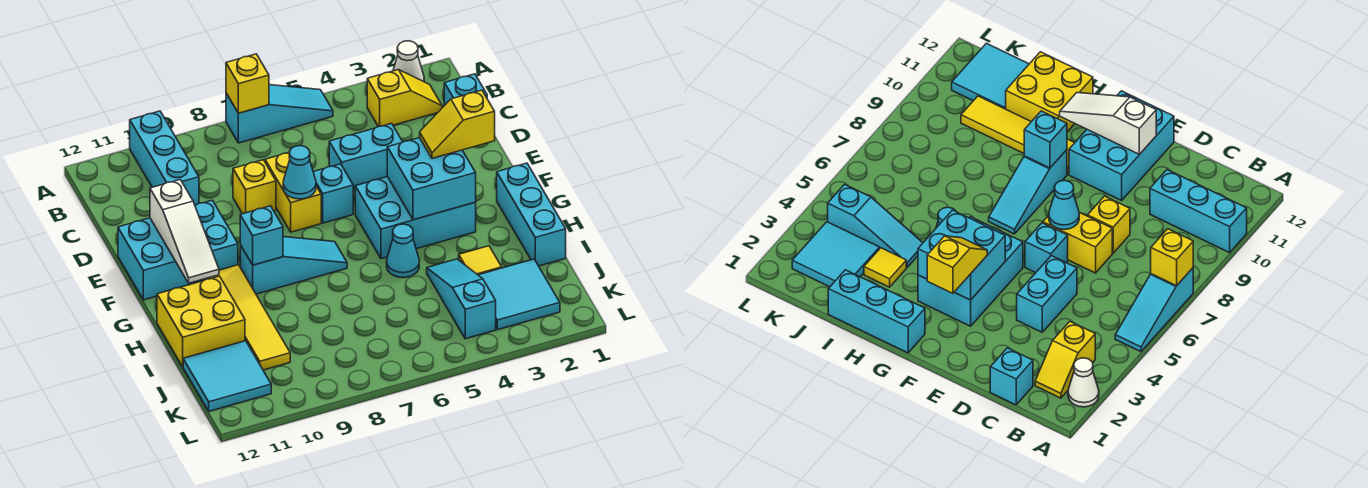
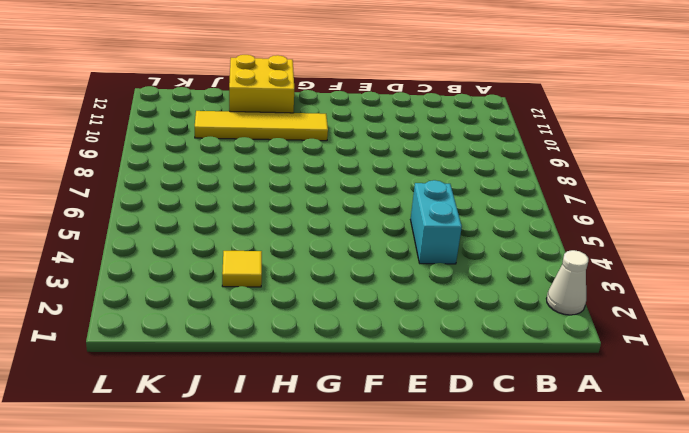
none -> cyan slope A5:A7 level 1 top 7
none -> cyan brick A10:C10 level 1
none -> yellow slope B2:B3 level 1 top 3

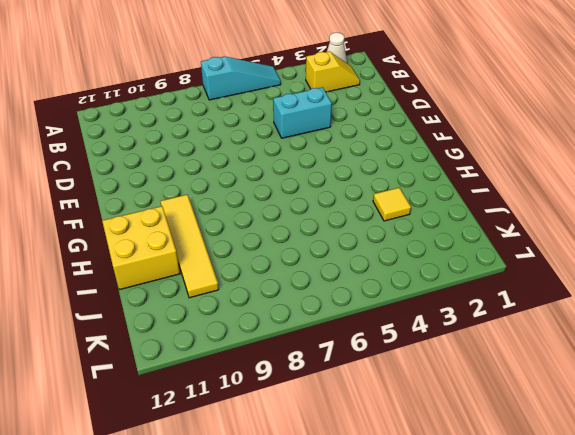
none -> cyan brick A10:C10 level 1
none -> cyan brick C1 level 1
none -> yellow brick D7:E7 level 1

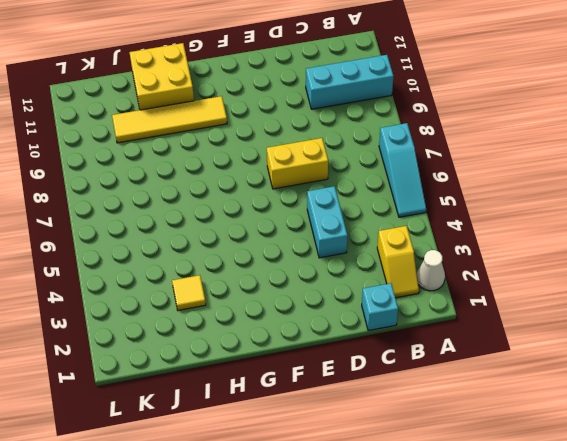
none -> yellow brick D8 level 1
none -> cyan brick E6 level 1
none -> cyan brick E10:F12 level 1

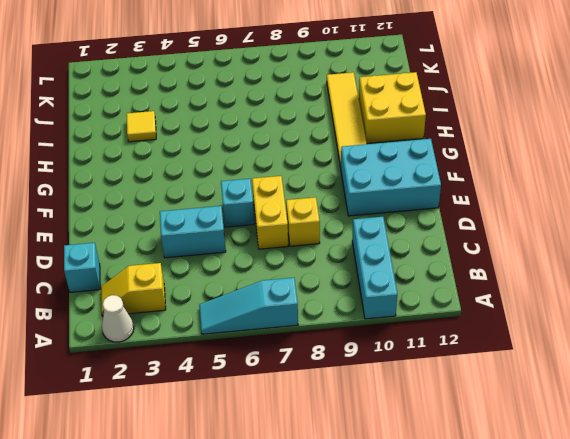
none -> cyan brick F3:G5 level 1
none -> cyan brick G1:I1 level 1
none -> cyan slope G7:G9 level 1 top 9

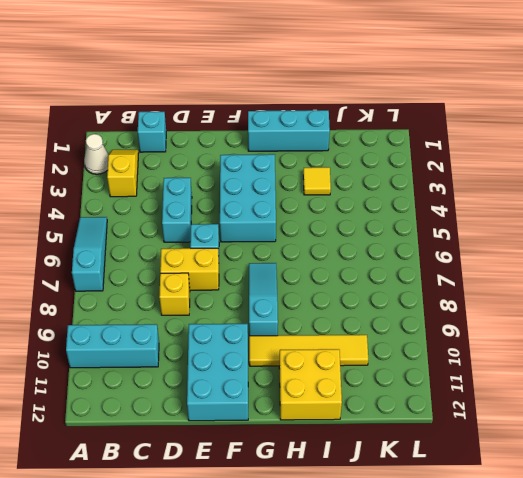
none -> cyan cone H5 level 1
none -> cyan slope I4:K4 level 1 top K
none -> cyan tile J2:K3 level 1

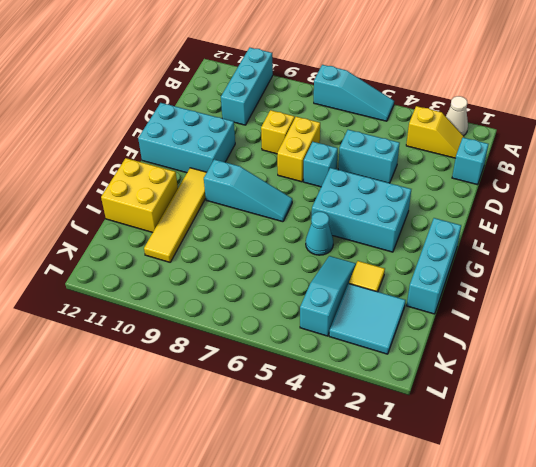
none -> cyan tile J11:K12 level 1
none -> yellow brick A7 level 2
none -> cyan cone E7 level 2

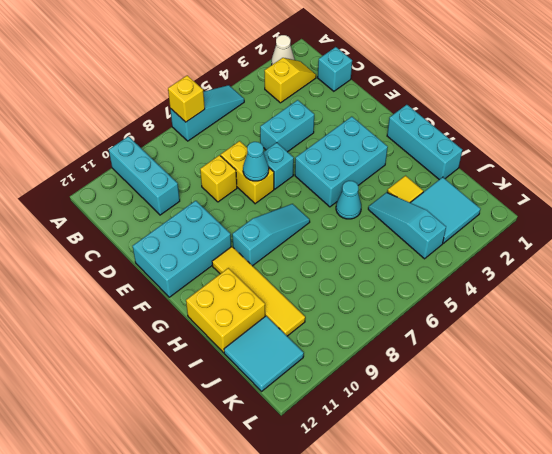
none -> white slope E11:G11 level 2 top E
none -> cyan brick F3:G4 level 2
none -> cyan brick G9 level 2

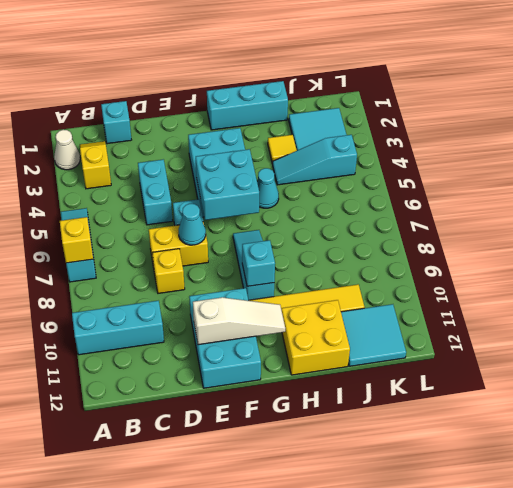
cyan brick F5:G6 level 2 -> cyan brick F3:G4 level 2
none -> yellow slope F2:F3 level 3 top 2

